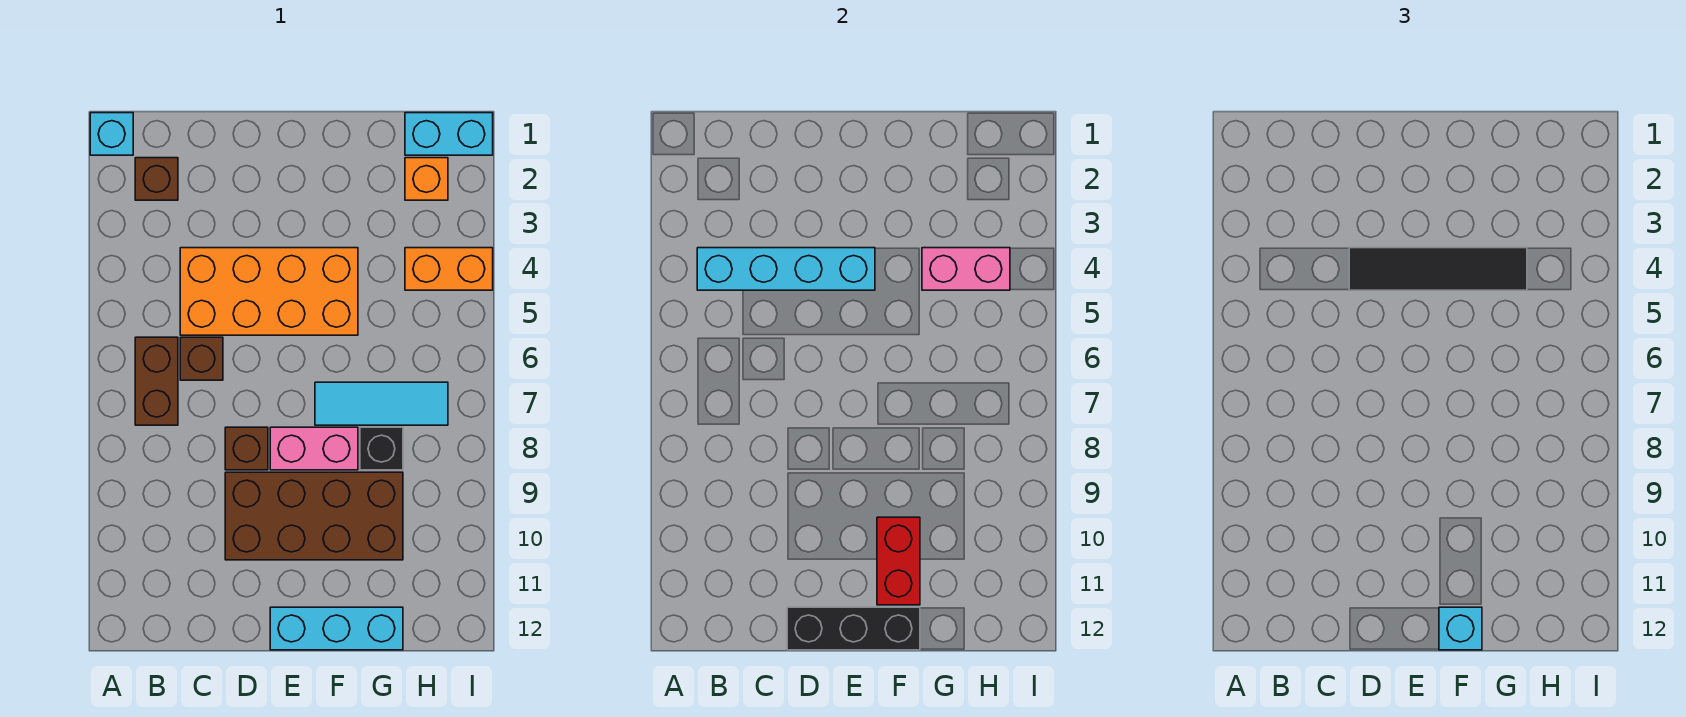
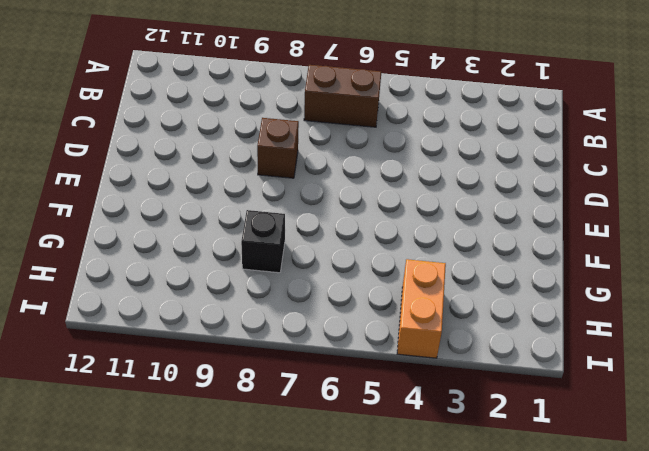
none -> cyan brick A1 level 1
none -> brown brick B2 level 1
none -> orange brick C4:F5 level 1

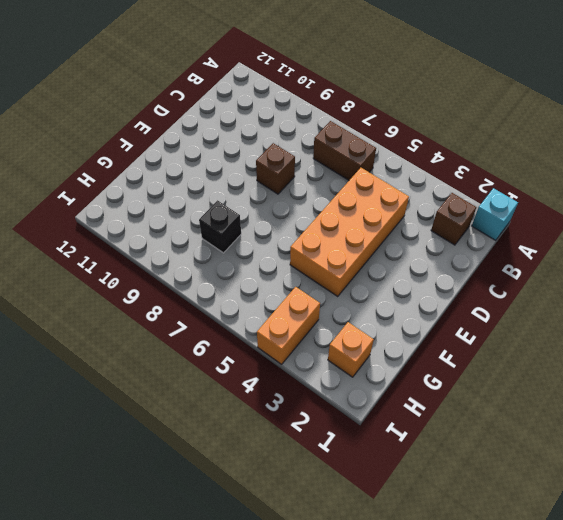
none -> brown brick C6 level 1
none -> brown brick D9:G10 level 1
none -> pink brick E8:F8 level 1

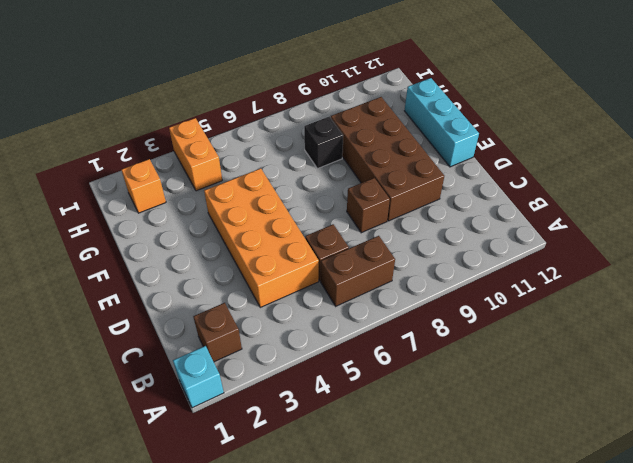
none -> pink brick E8:F8 level 1
none -> cyan tile F7:H7 level 1
none -> cyan brick H1:I1 level 1

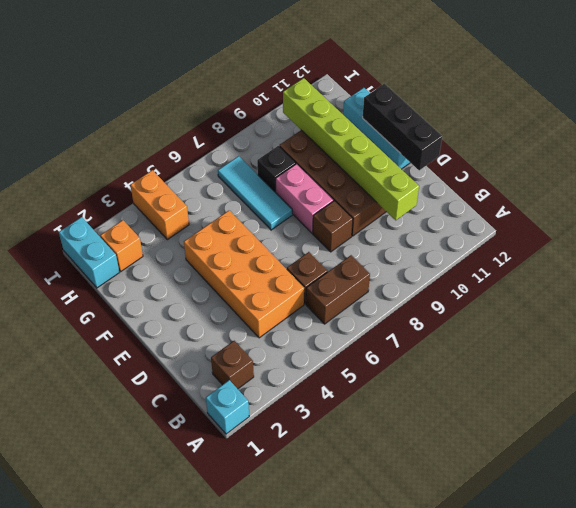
lime brick C10:H10 level 2 -> red brick F10:F11 level 2
none -> cyan brick B4:E4 level 2
none -> pink brick G4:H4 level 2
none -> black tile D4:G4 level 3

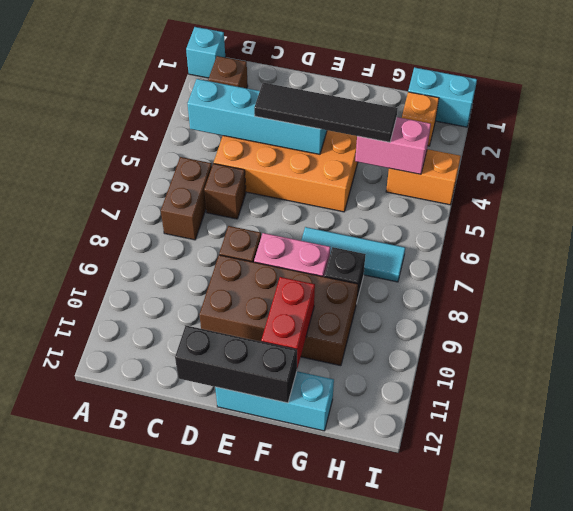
none -> cyan brick F12 level 3

